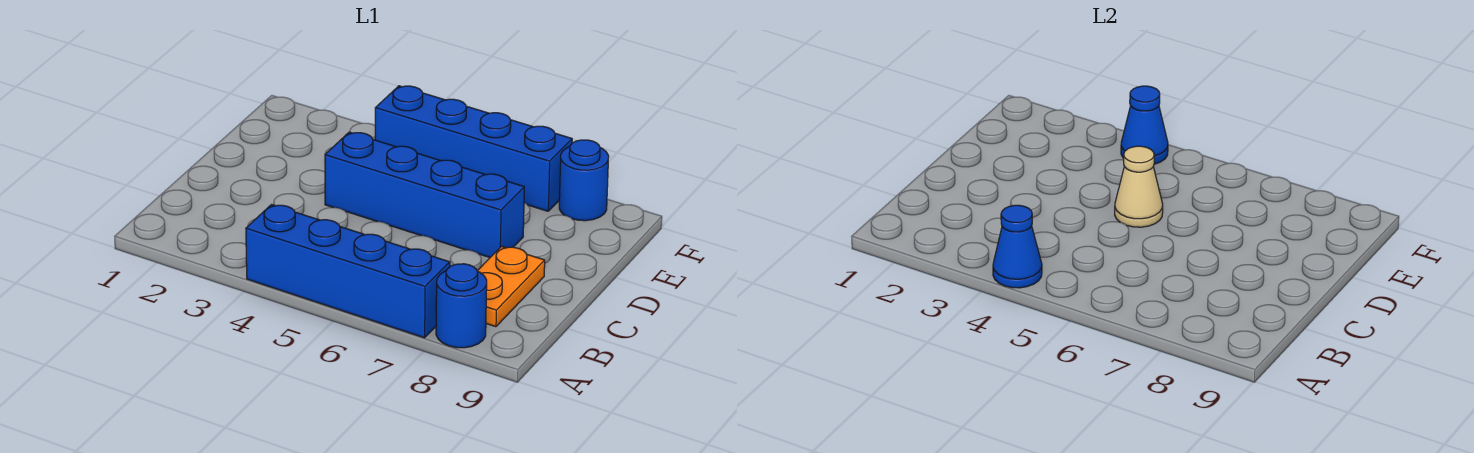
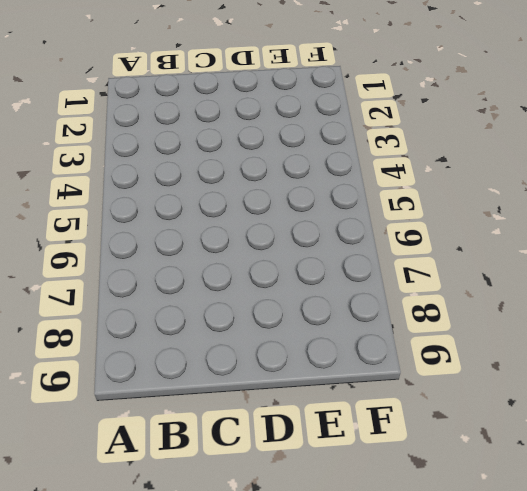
none -> blue brick A4:A7 level 1
none -> blue round brick A8 level 1

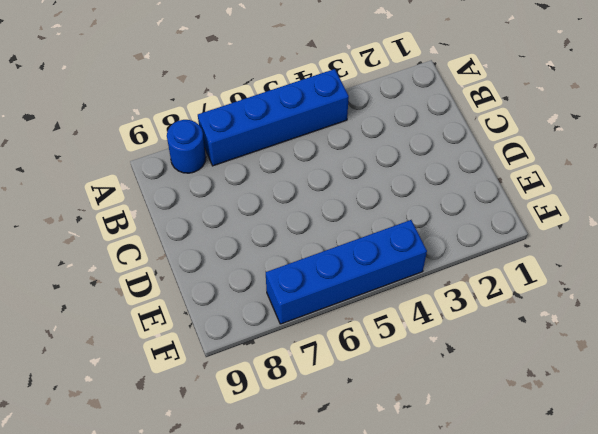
none -> orange plate B8:C8 level 1
none -> blue brick D4:D7 level 1

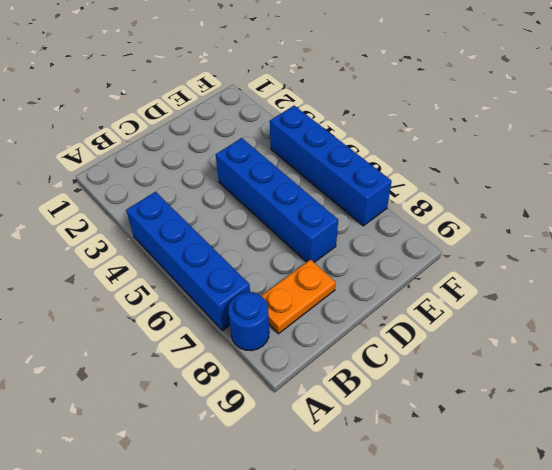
none -> blue round brick F8 level 1
none -> blue cone A4 level 2

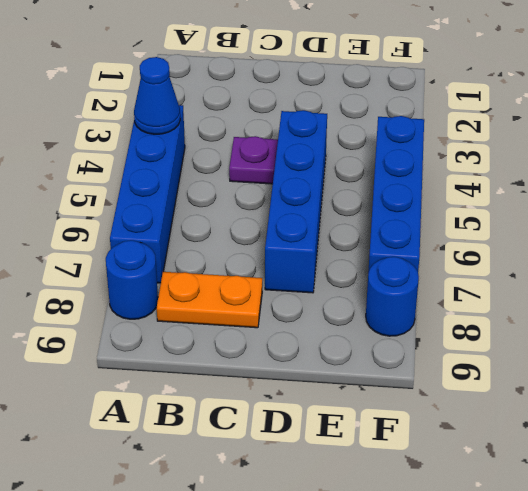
purple plate C4 level 1 -> none
none -> tan cone D5 level 2
none -> blue cone F4 level 2

